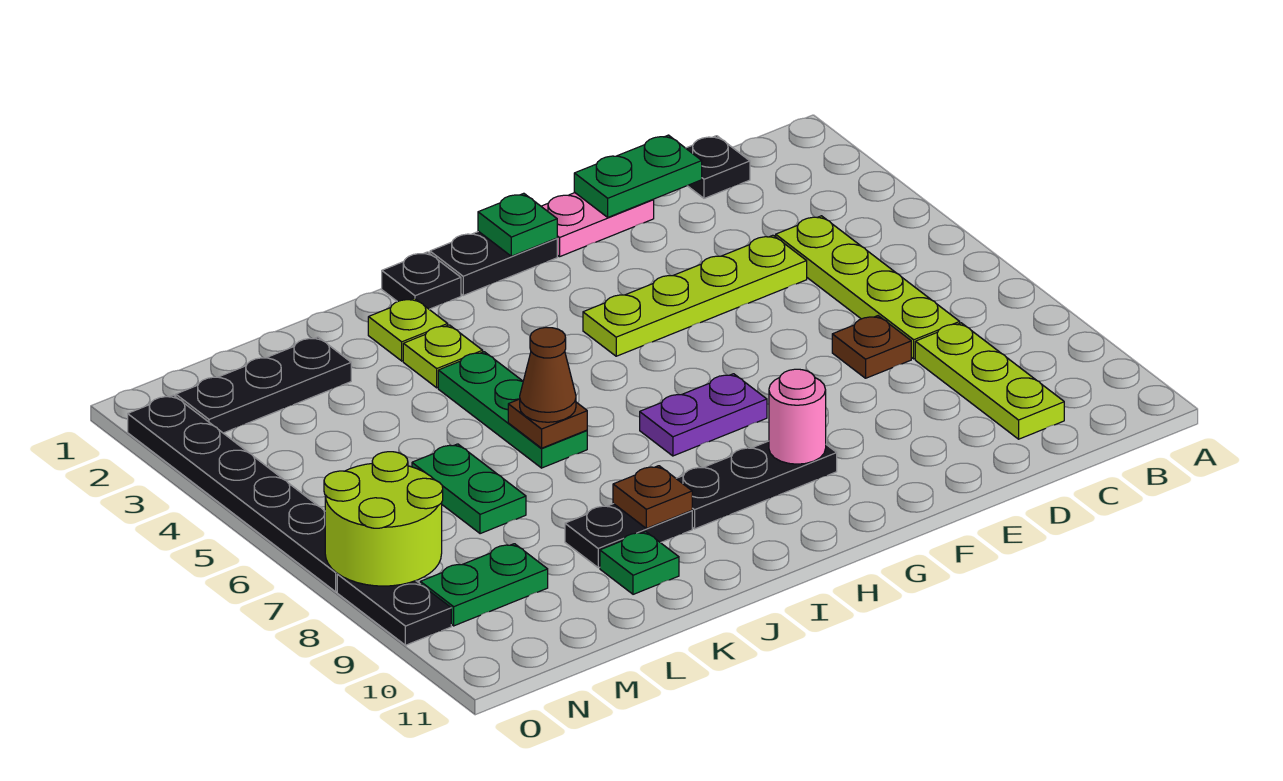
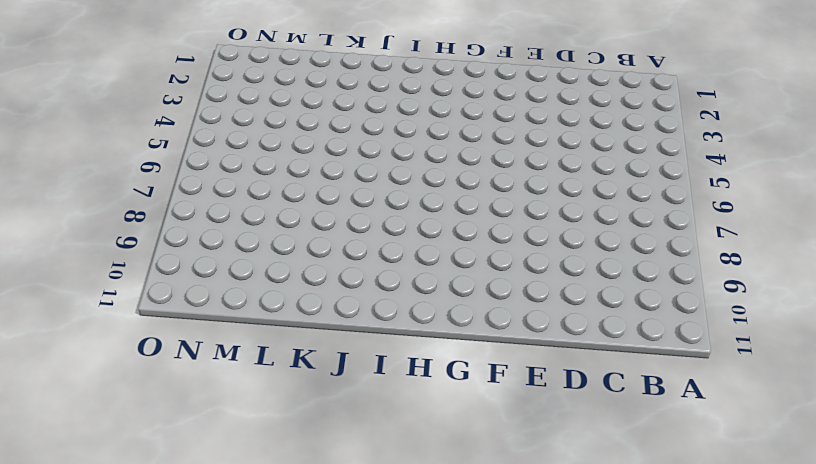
none -> black plate C1 level 1
none -> lime plate C4:C7 level 1
none -> lime plate C8:C10 level 1

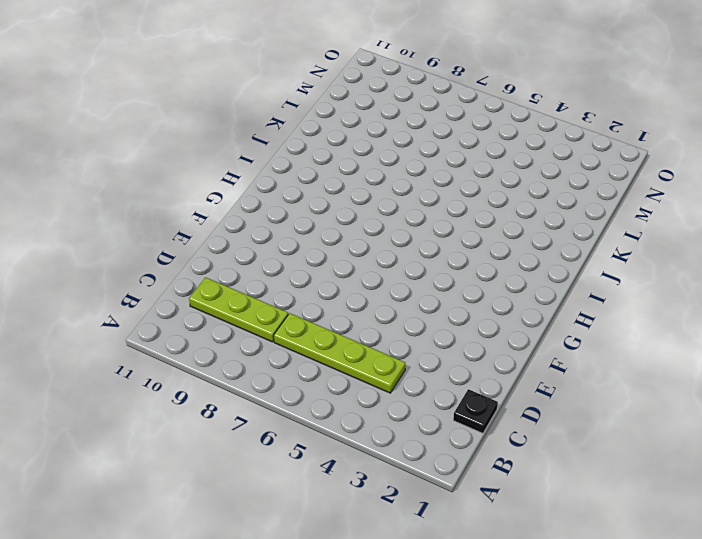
none -> lime plate D4:G4 level 1
none -> brown plate D7 level 1
none -> pink plate E1:F1 level 1

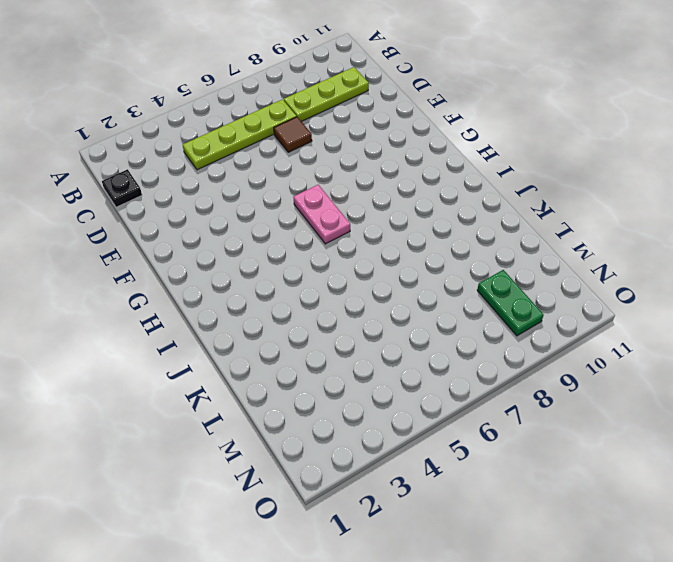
brown tile D7 level 1 -> brown plate D7 level 1
pink plate G6:H6 level 1 -> pink plate E1:F1 level 1
none -> lime plate D4:G4 level 1
none -> black plate G1:H1 level 1
none -> purple plate G7:H7 level 1

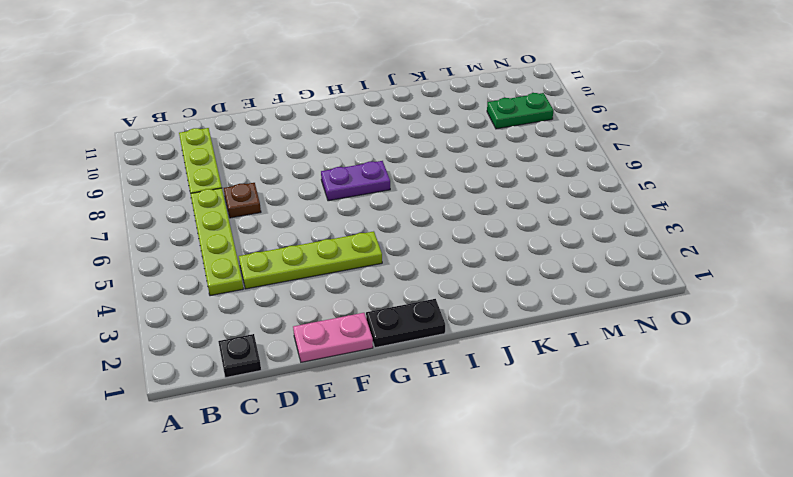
none -> black plate G9:I9 level 1
none -> black plate I1 level 1
none -> lime plate J2 level 1

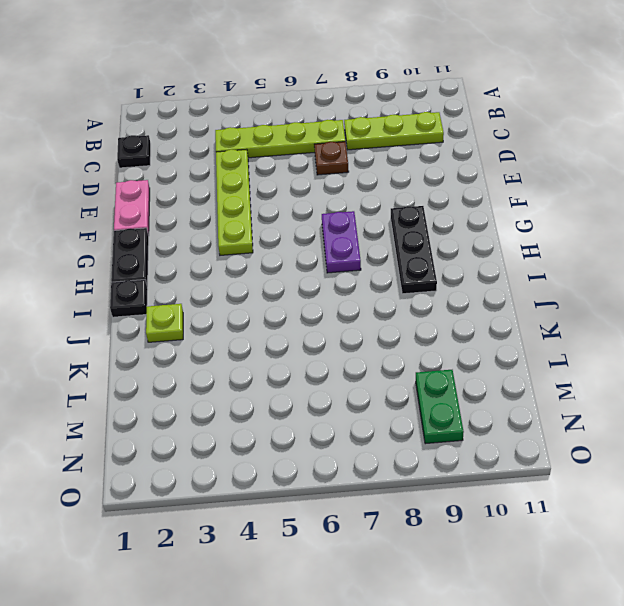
none -> lime plate J3 level 1
none -> green plate J4:J6 level 1
none -> black plate J9:K9 level 1

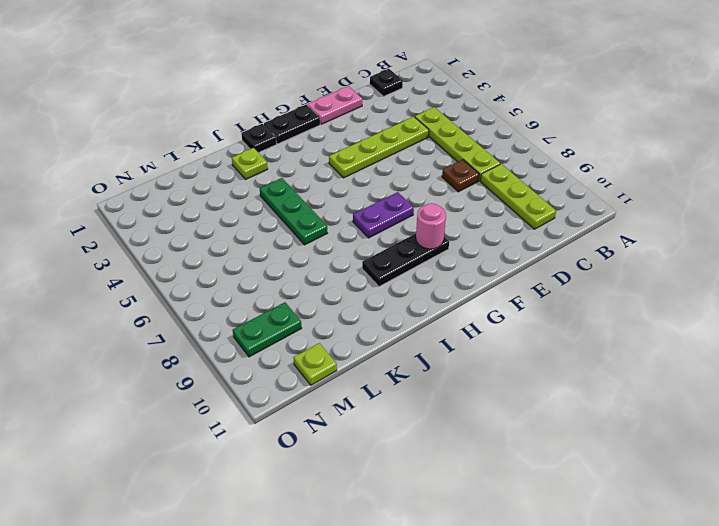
lime plate M11 level 1 -> lime plate J3 level 1
none -> black plate J9:K9 level 1
none -> green plate K10 level 1
none -> black plate L2:N2 level 1

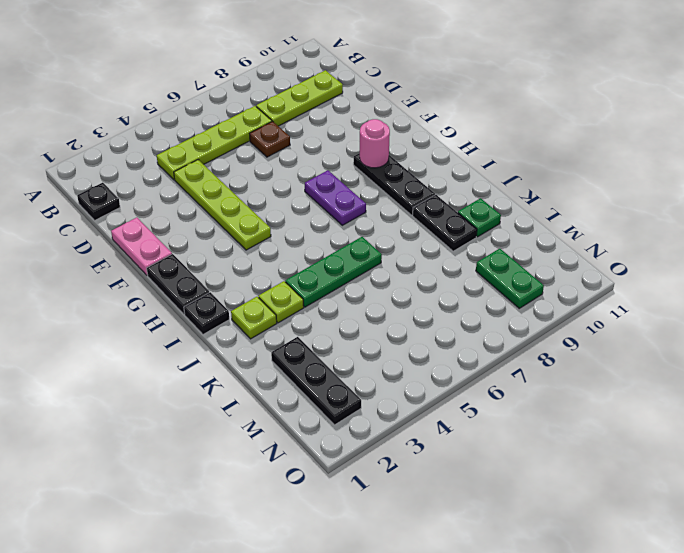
none -> green plate L6:L7 level 1
none -> black plate O2:O7 level 1
none -> black plate O8:O9 level 1

